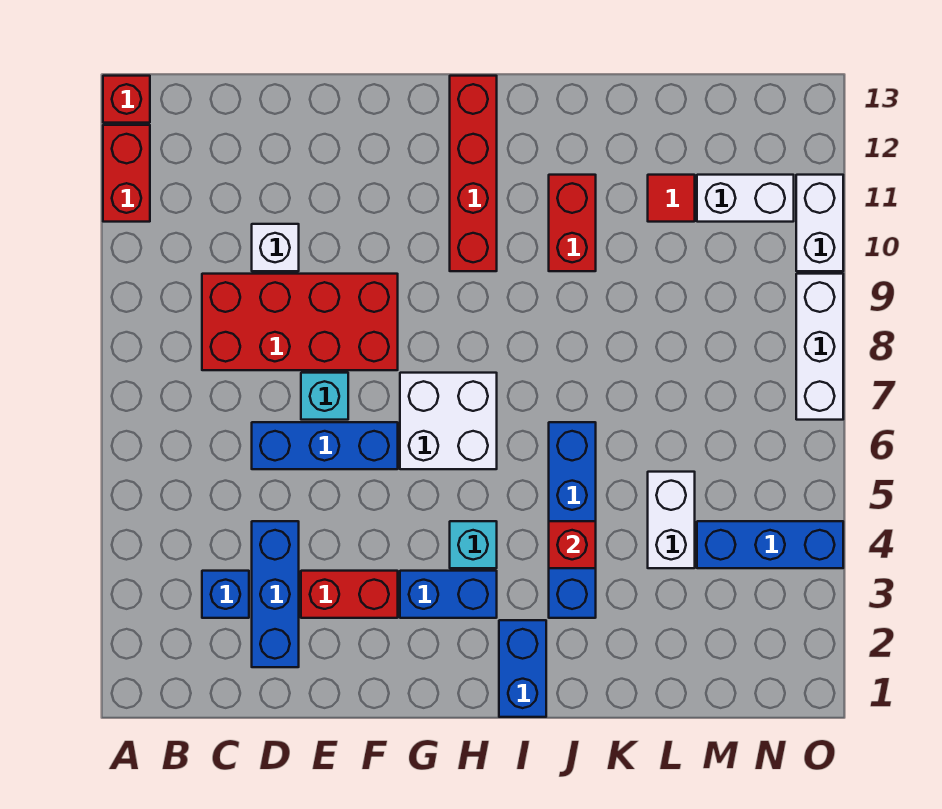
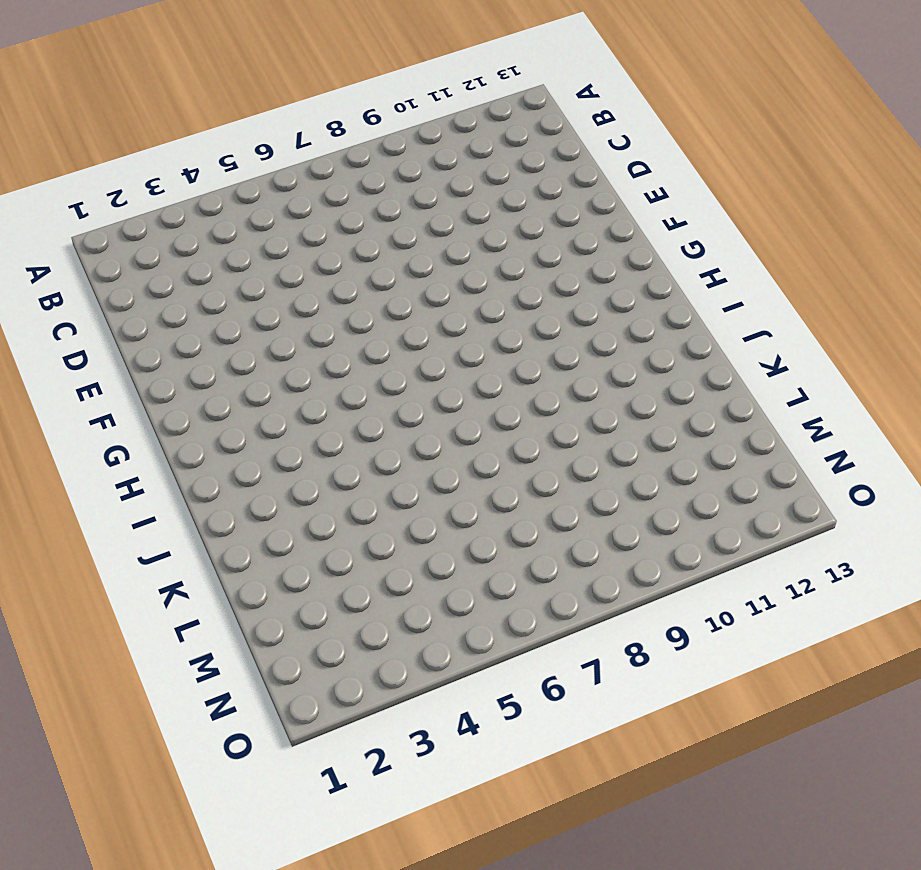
none -> red brick A11:A12 level 1
none -> red brick A13 level 1
none -> blue brick C3 level 1

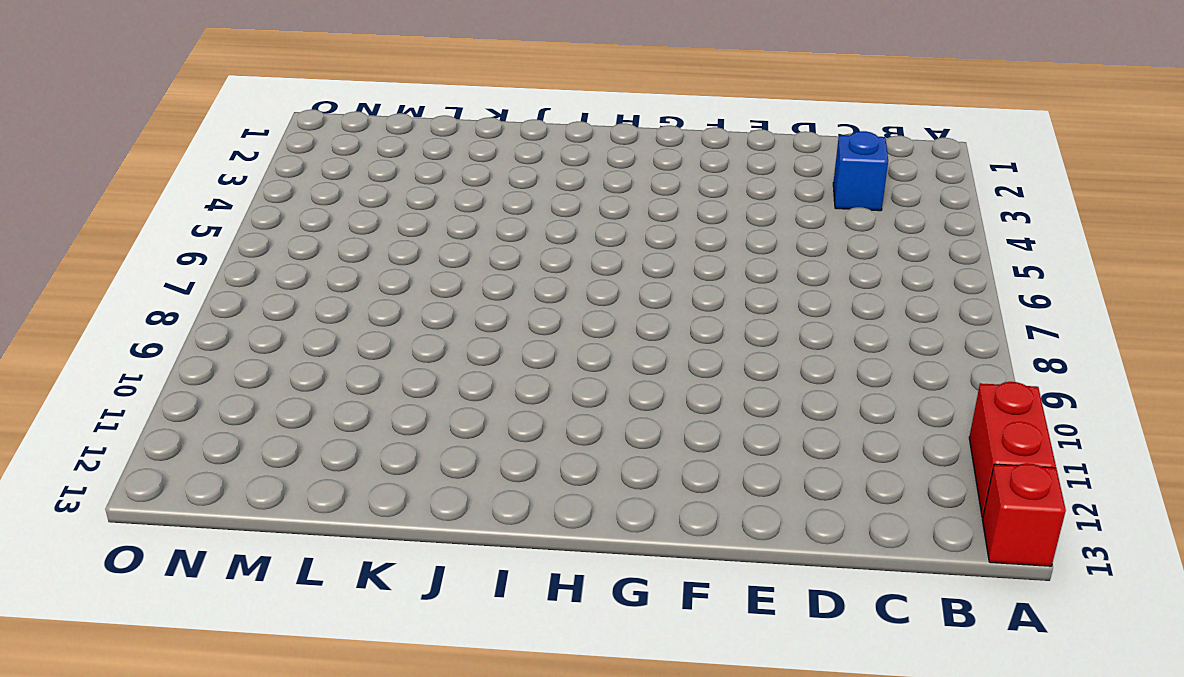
none -> red brick C8:F9 level 1
none -> blue brick D2:D4 level 1
none -> blue brick D6:F6 level 1

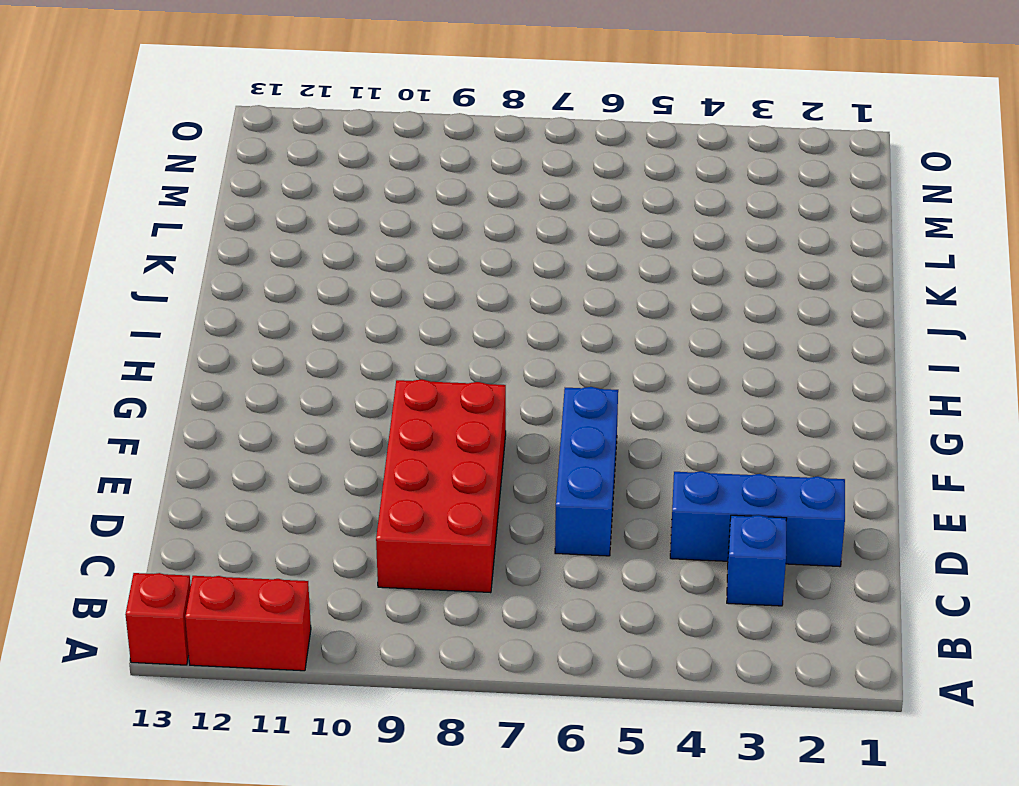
none -> white brick D10 level 1
none -> red brick E3:F3 level 1
none -> cyan brick E7 level 1

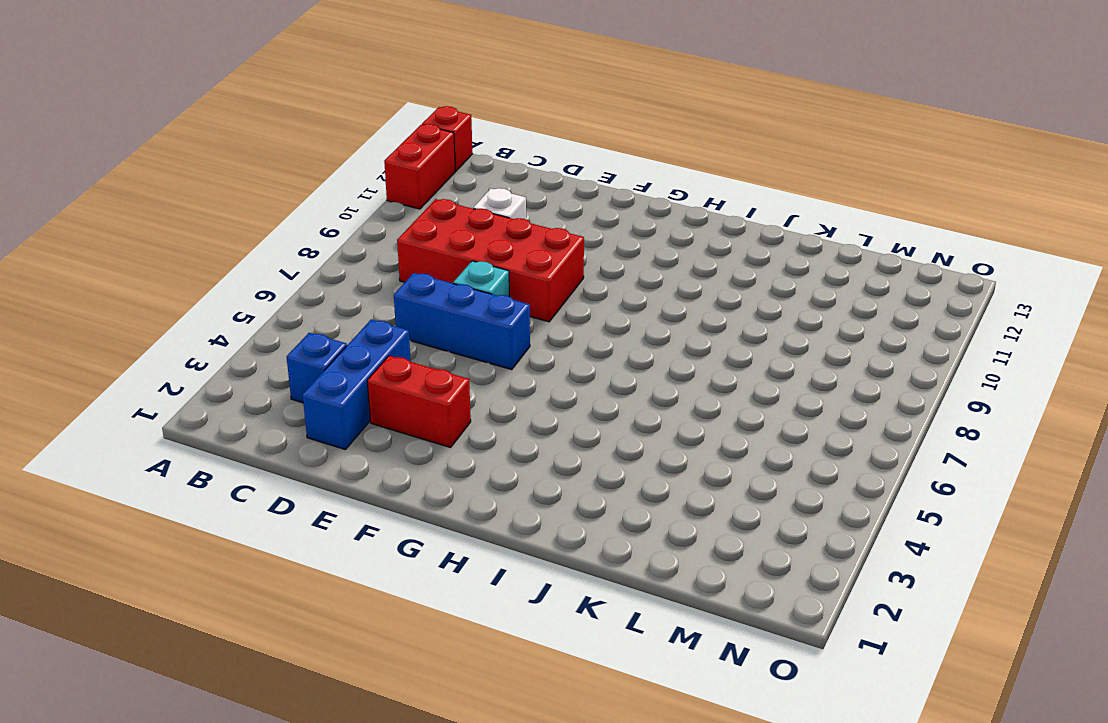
none -> blue brick G3:H3 level 1
none -> white brick G6:H7 level 1
none -> cyan brick H4 level 1

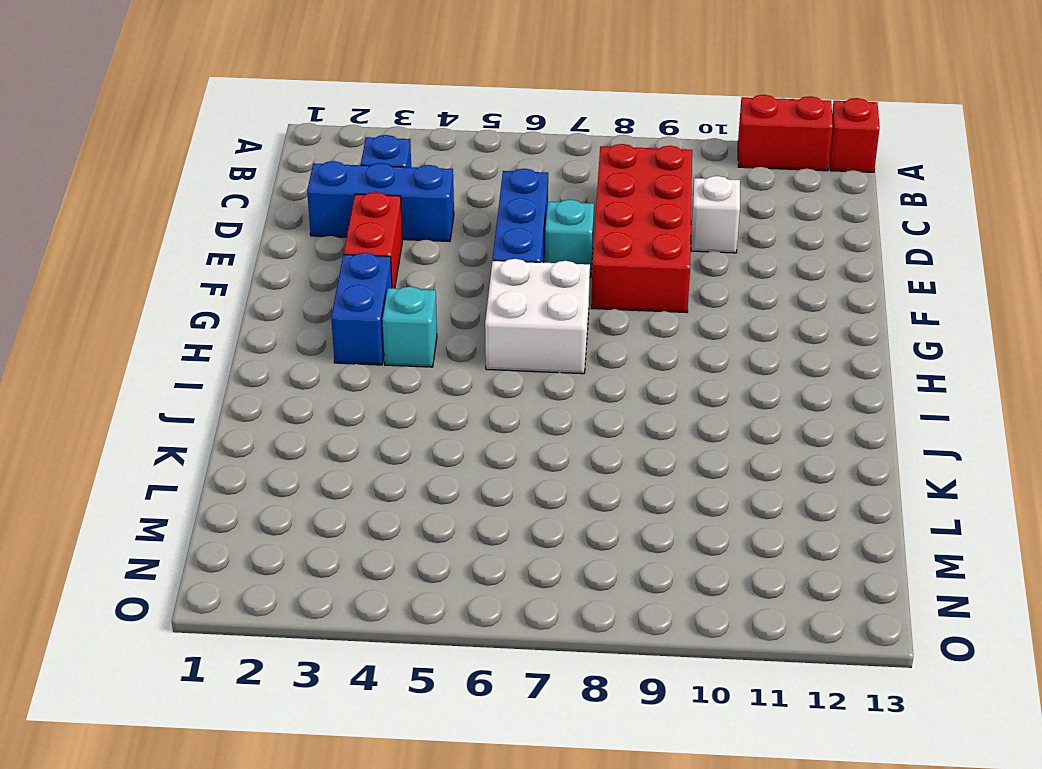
none -> red brick H10:H13 level 1
none -> blue brick I1:I2 level 1
none -> blue brick J3:J6 level 1

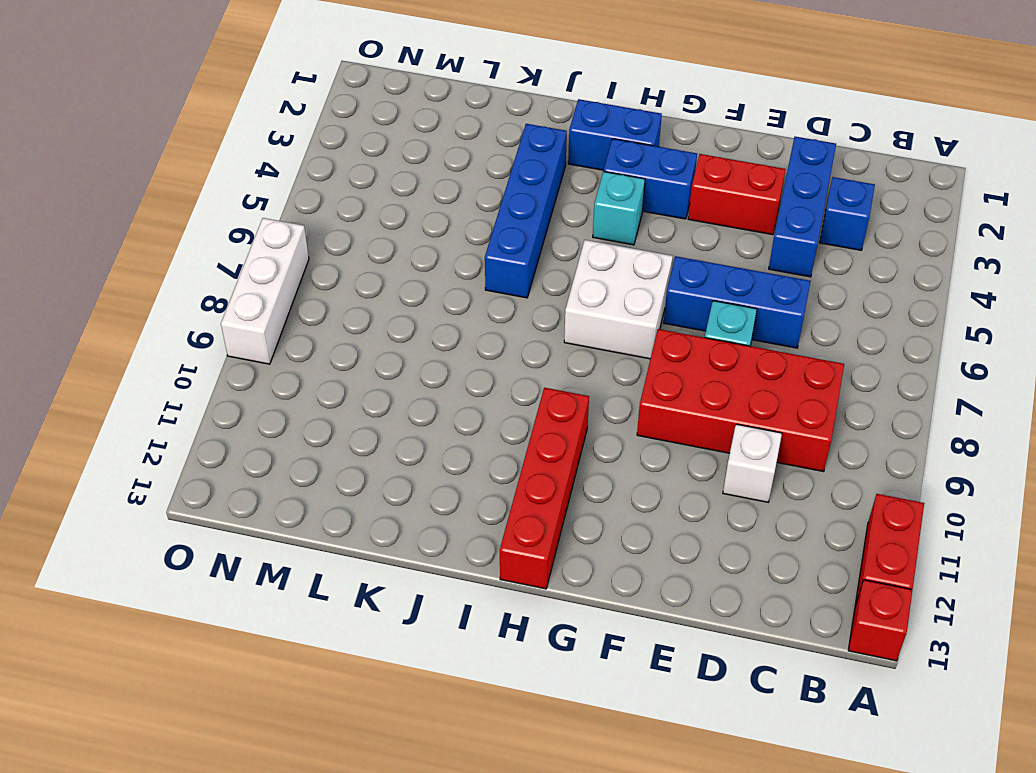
blue brick H2:I2 level 1 -> blue brick I1:I2 level 1
none -> red brick J10:J11 level 1
none -> white brick L4:L5 level 1
none -> red tile L11 level 1

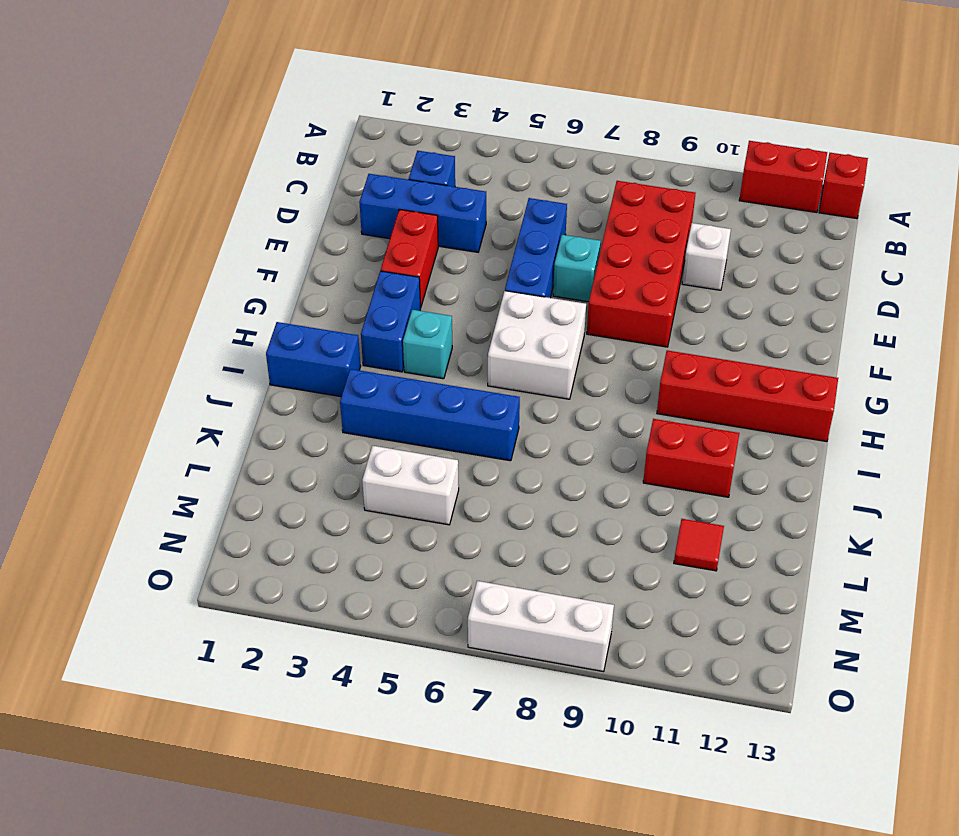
none -> blue brick M4:O4 level 1
none -> white brick M11:N11 level 1
none -> white brick O10:O11 level 1

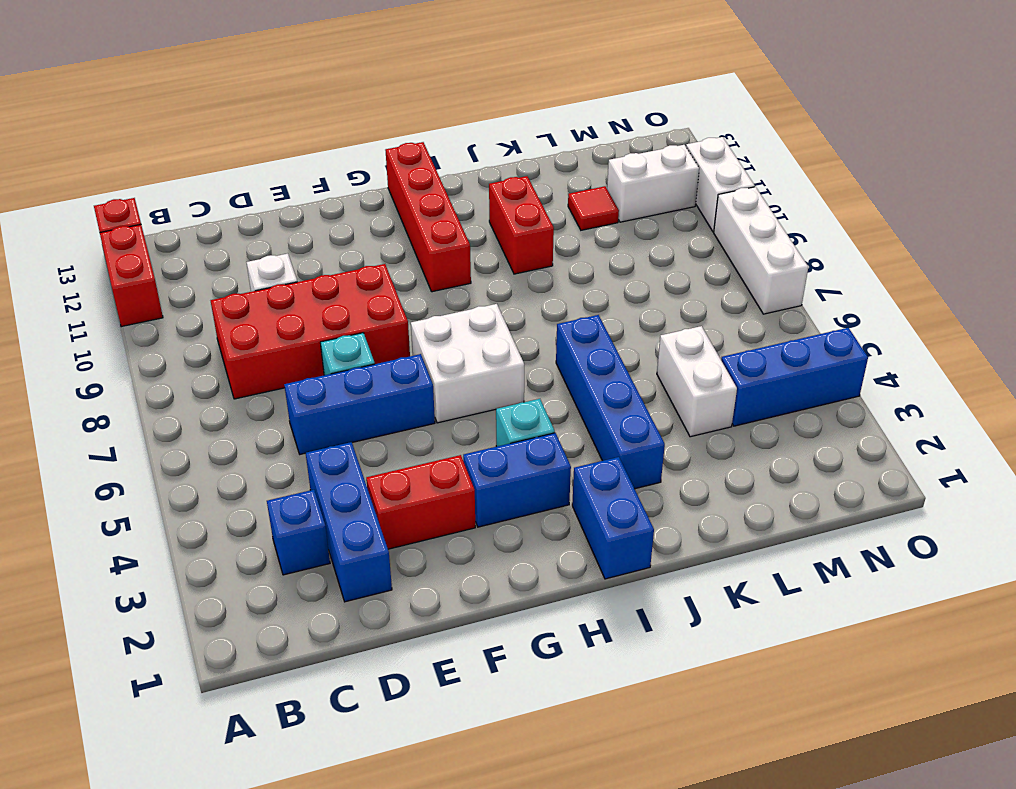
none -> red brick J4 level 2

